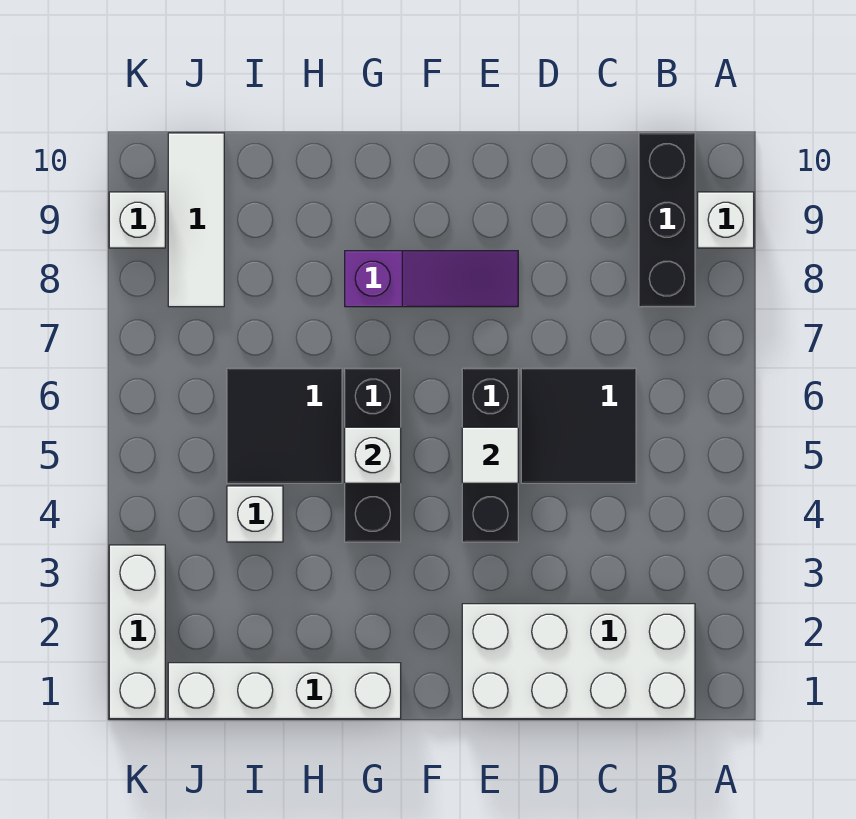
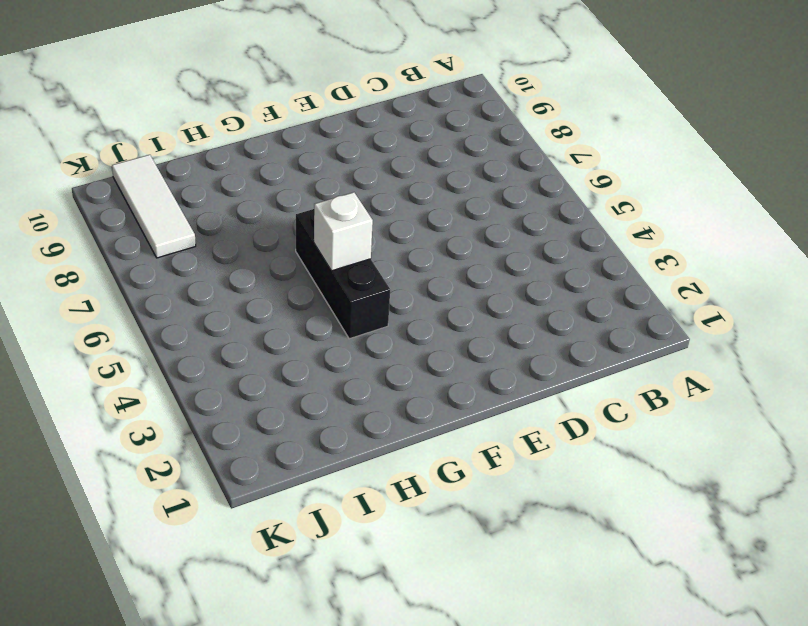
none -> white brick A9 level 1
none -> white brick B1:E2 level 1
none -> black brick B8:B10 level 1

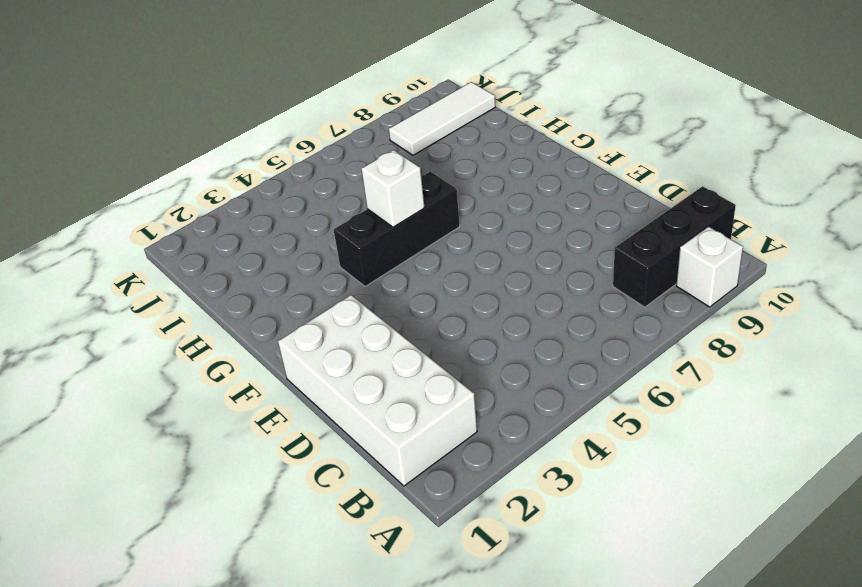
none -> black tile C5:D6 level 1
none -> black brick E4:E6 level 1
none -> purple slope E8:G8 level 1 top G

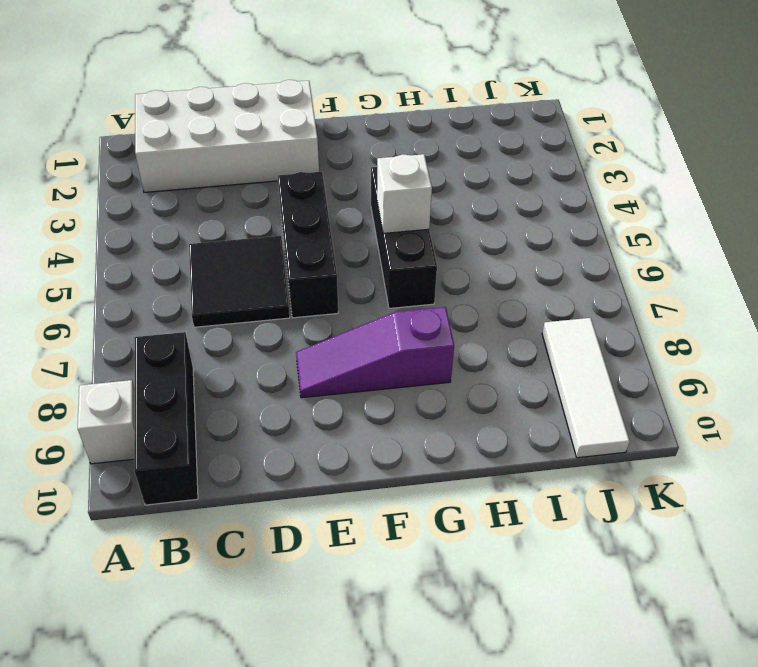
none -> white brick G1:J1 level 1
none -> black tile H5:I6 level 1
none -> white brick I4 level 1

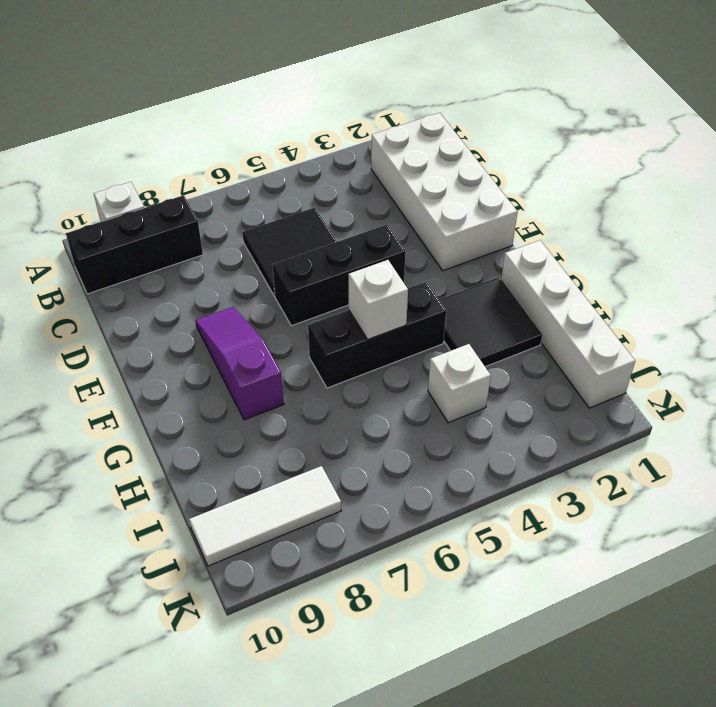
black tile G2:H3 level 1 -> black tile H5:I6 level 1
none -> white brick K1:K3 level 1
none -> white brick K9 level 1
none -> white tile E5 level 2

